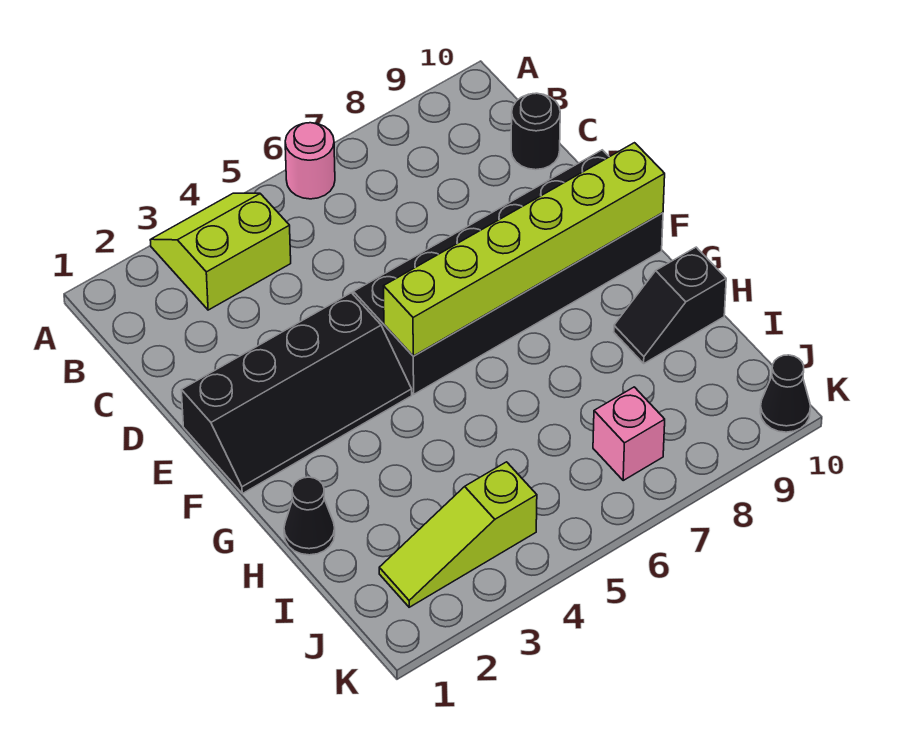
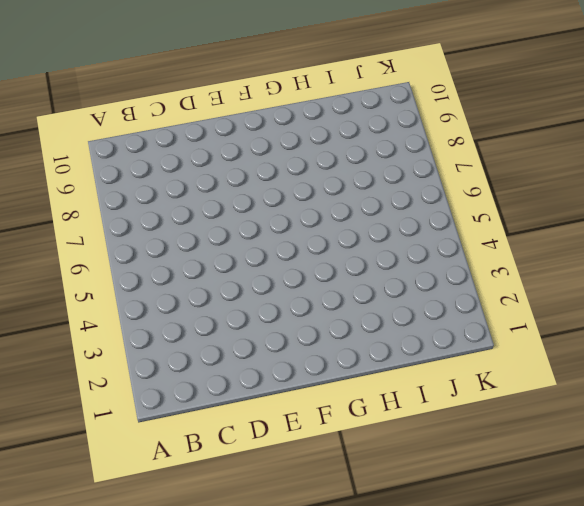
none -> lime slope A3:B4 level 1 top B
none -> pink round brick A6 level 1

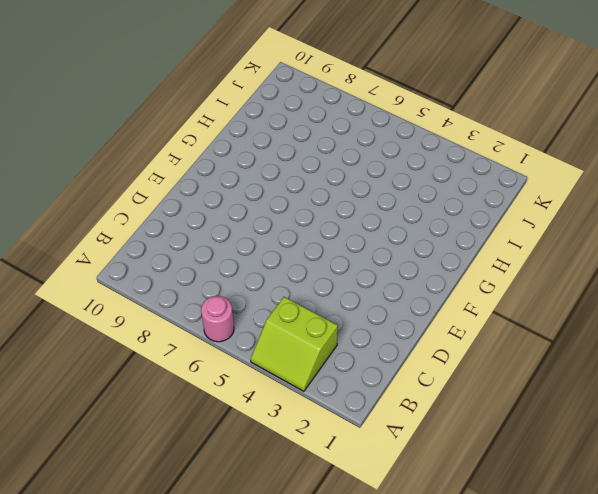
none -> black round brick C10 level 1
none -> black slope E1:F4 level 1 top E

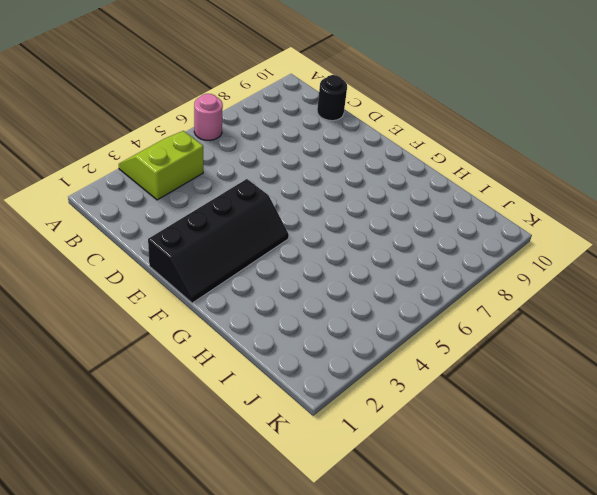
none -> black brick E5:F10 level 1
none -> black cone H1 level 1

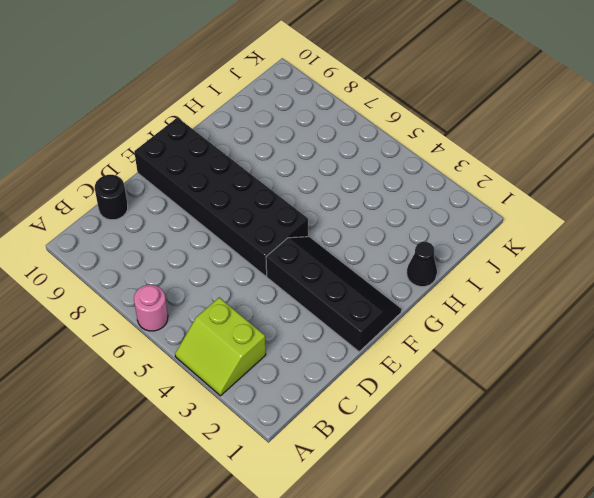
none -> black slope H9:H10 level 1 top 10
none -> lime slope J2:J4 level 1 top 4

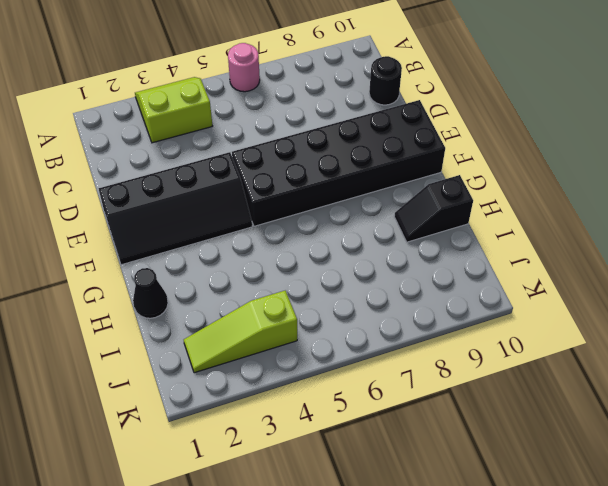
none -> pink brick J7 level 1
none -> black cone K10 level 1

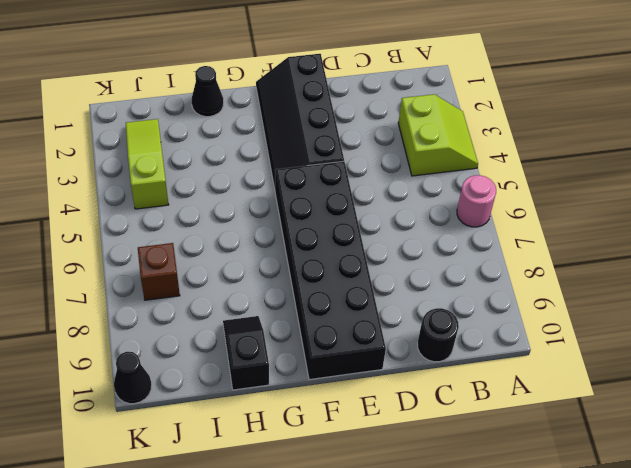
brown brick J7 level 1 -> pink brick J7 level 1
none -> lime brick F5:F10 level 2

